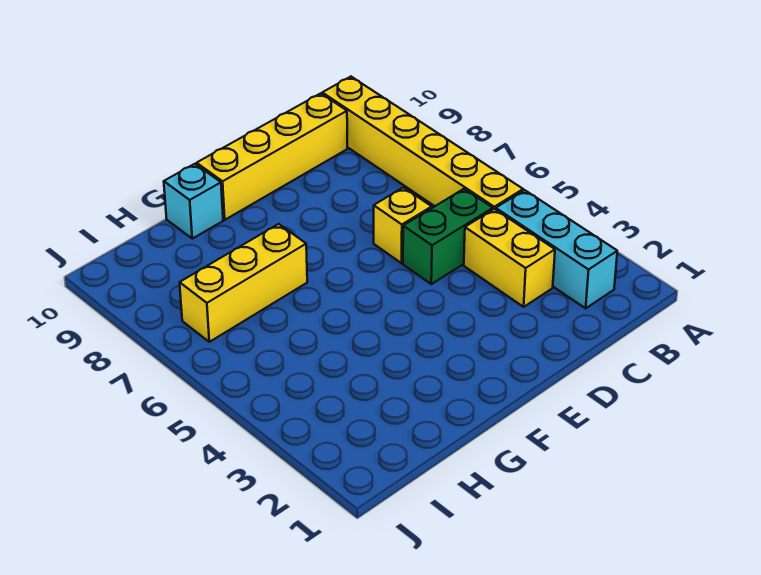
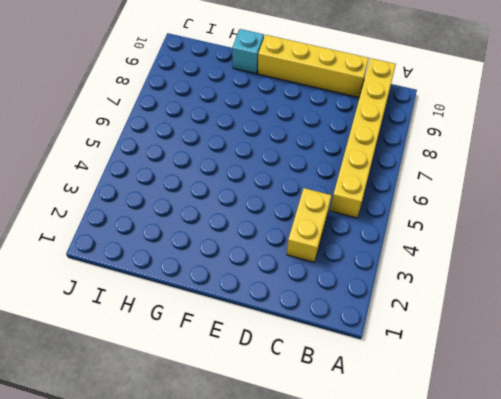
none -> cyan brick B2:B4 level 1
none -> green brick C5:D5 level 1

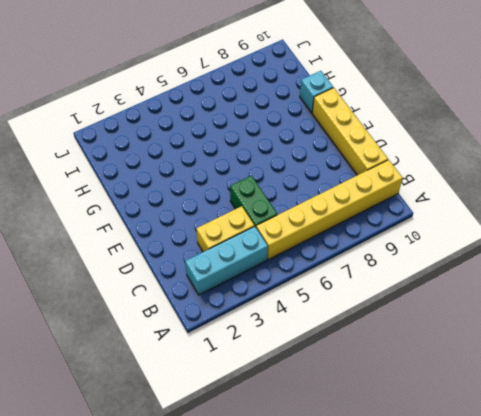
none -> yellow brick D6 level 1
none -> yellow brick G7:I7 level 1

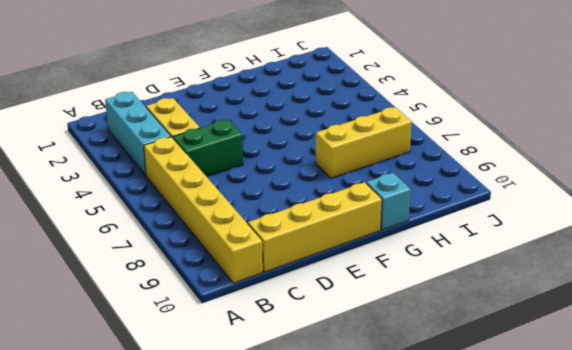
none -> yellow brick D6 level 1

